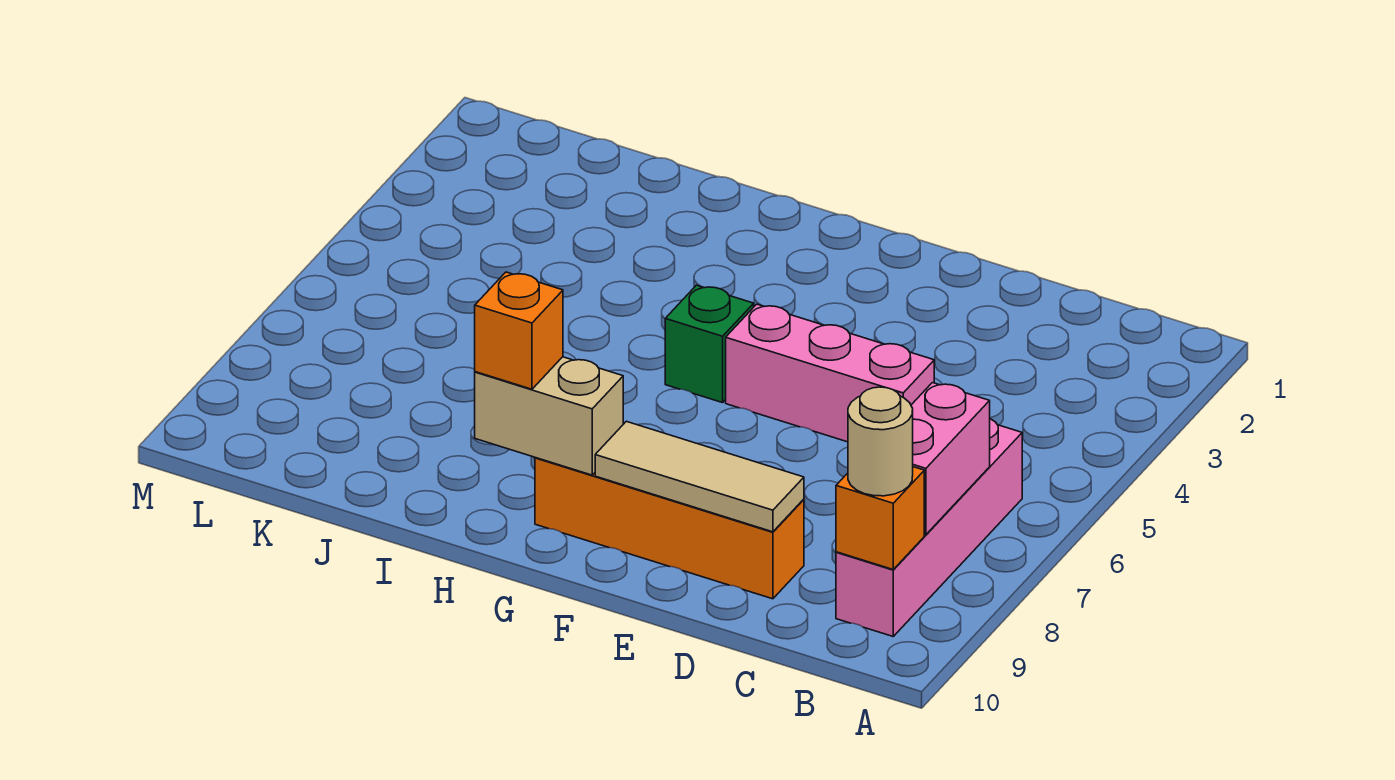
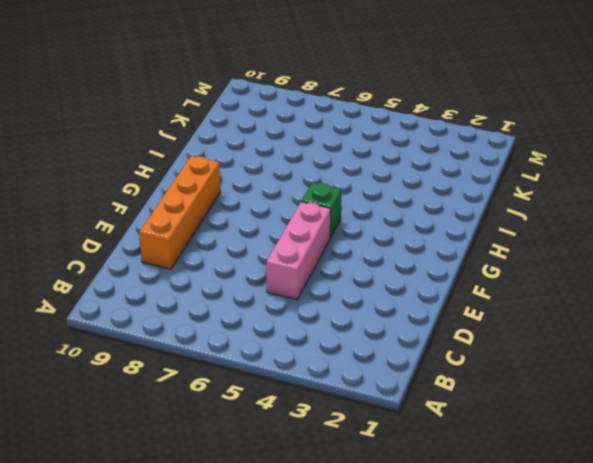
none -> pink brick B6:B9 level 1
none -> pink brick B7:B8 level 2

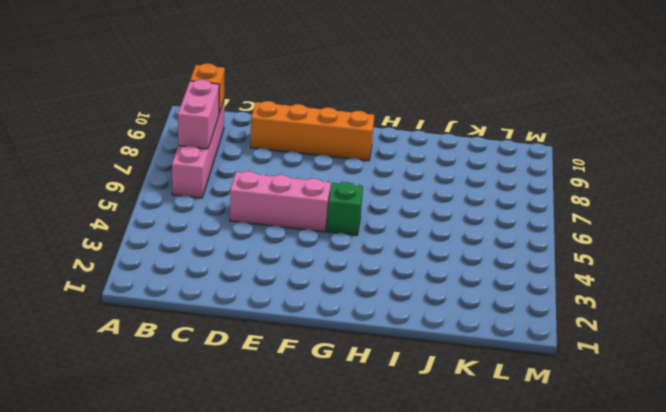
none -> tan tile D9:F9 level 2
none -> tan brick G9:H9 level 2

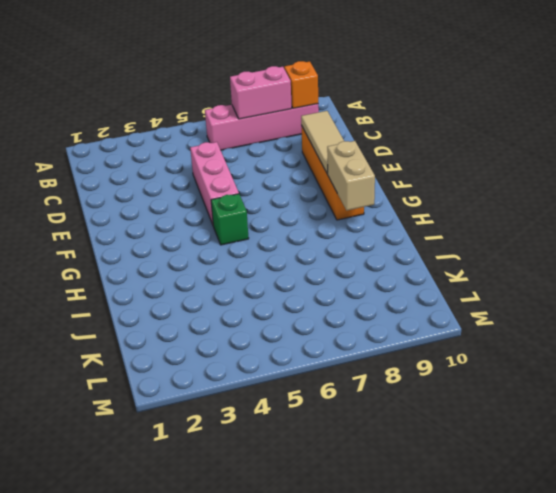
none -> tan round brick B9 level 3
none -> orange brick H9 level 3

